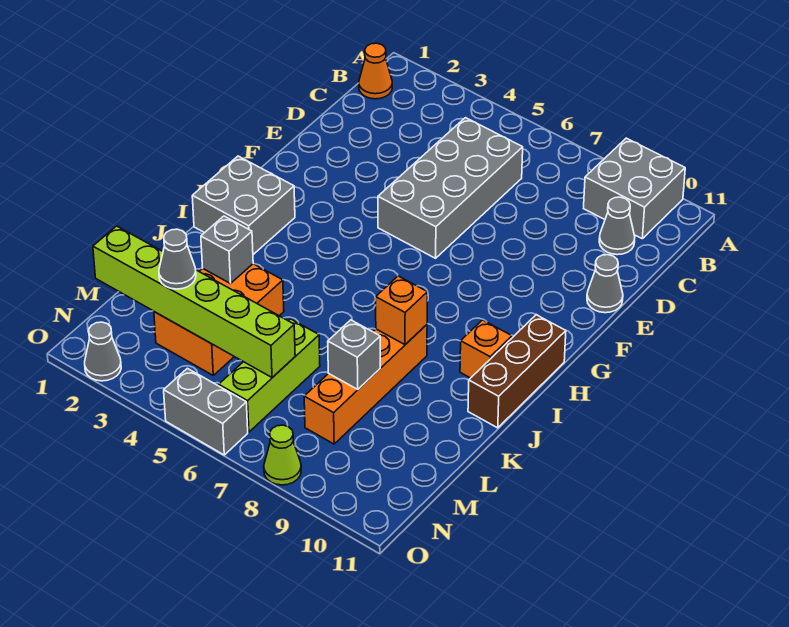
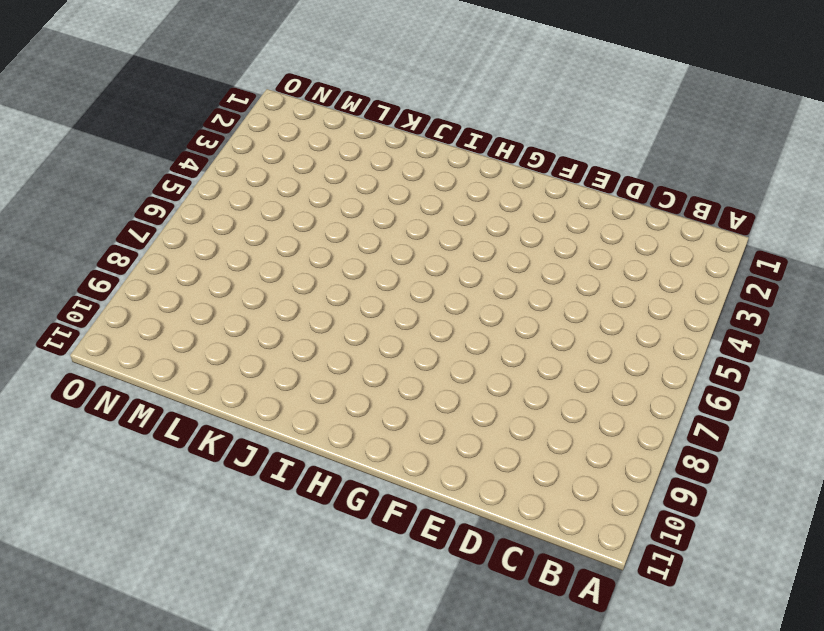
none -> grey brick A9:B10 level 1
none -> orange cone B1 level 1
none -> grey brick C5:F6 level 1

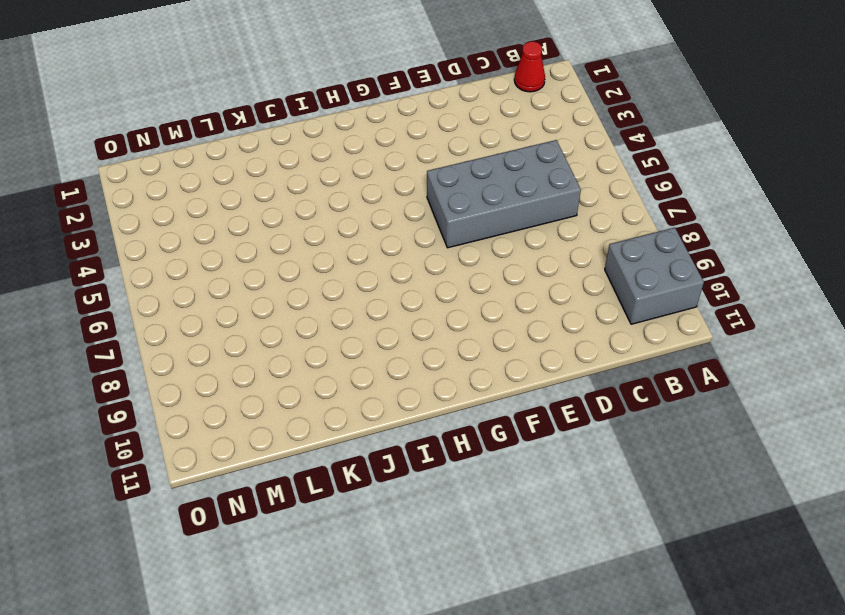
red cone B1 level 1 -> orange cone B1 level 1
none -> grey cone C10 level 1
none -> grey cone E11 level 1
none -> grey brick H1:I2 level 1

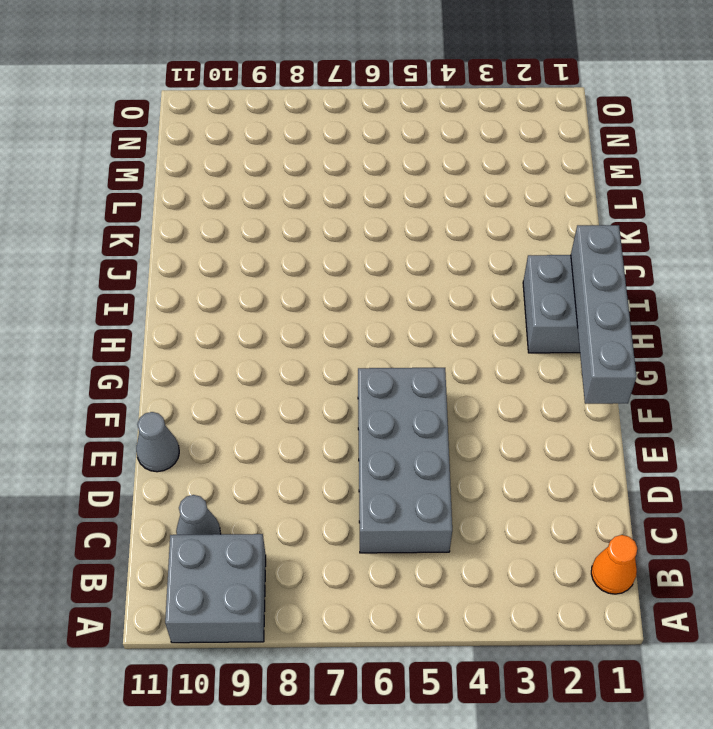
grey brick F1:I1 level 2 -> none
none -> brown brick H11:J11 level 1
none -> orange brick I10 level 1
none -> orange brick J8:M8 level 1

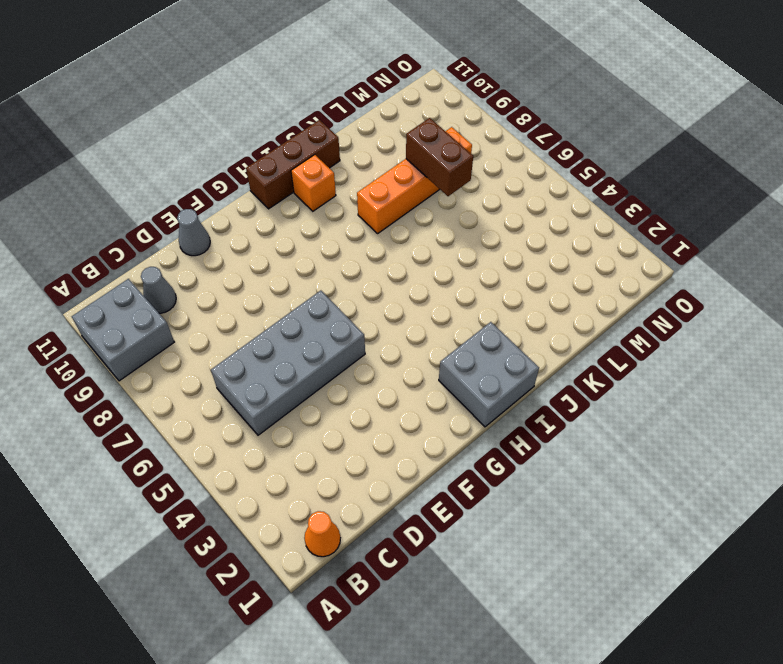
brown brick L7:L8 level 2 -> grey brick L8 level 2
none -> orange brick K3:M4 level 1
none -> lime brick L6:N6 level 1
none -> grey cone O2 level 1

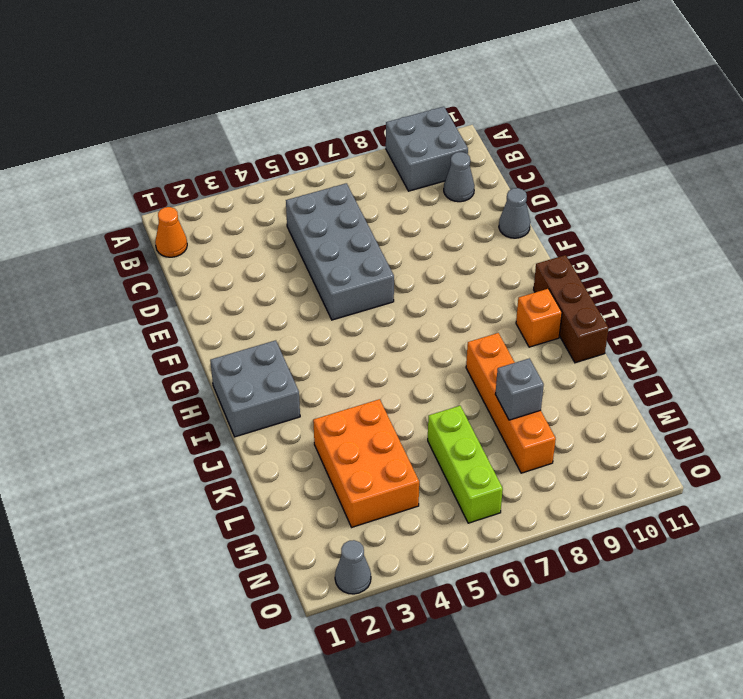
none -> grey brick O5:O6 level 1
none -> lime cone O8 level 1
none -> orange brick J8 level 2

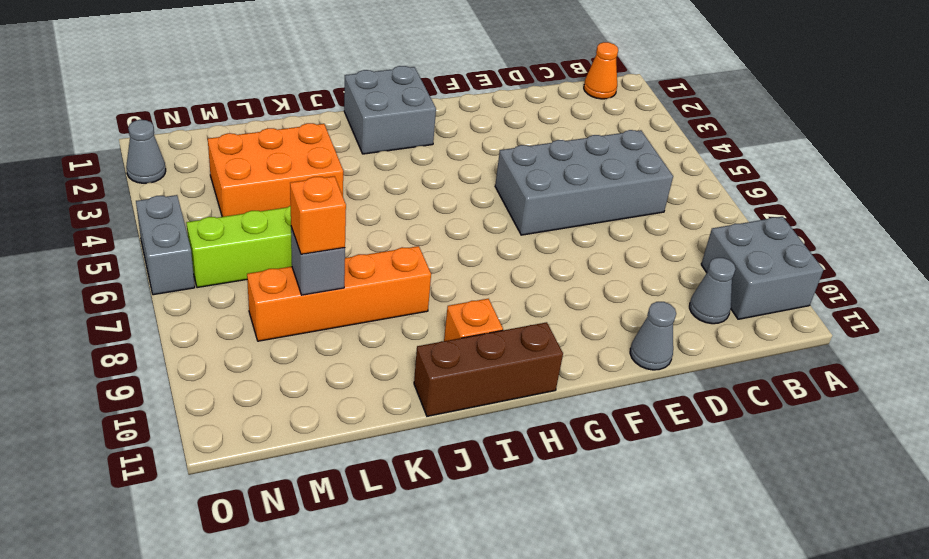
orange brick L8 level 3 -> orange brick J8 level 2
none -> lime cone O8 level 1
none -> grey brick K3 level 2
none -> lime brick M1:M6 level 2

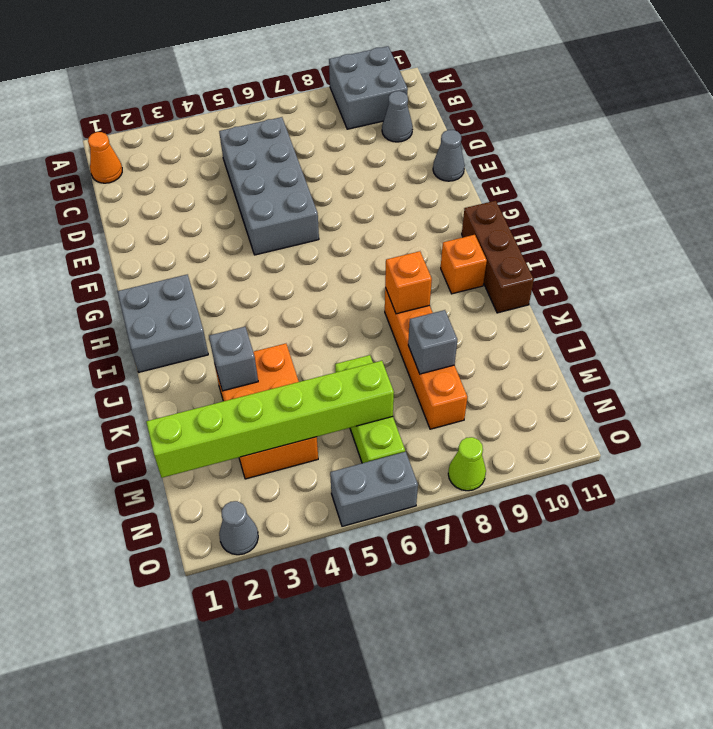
none -> grey cone M3 level 3

